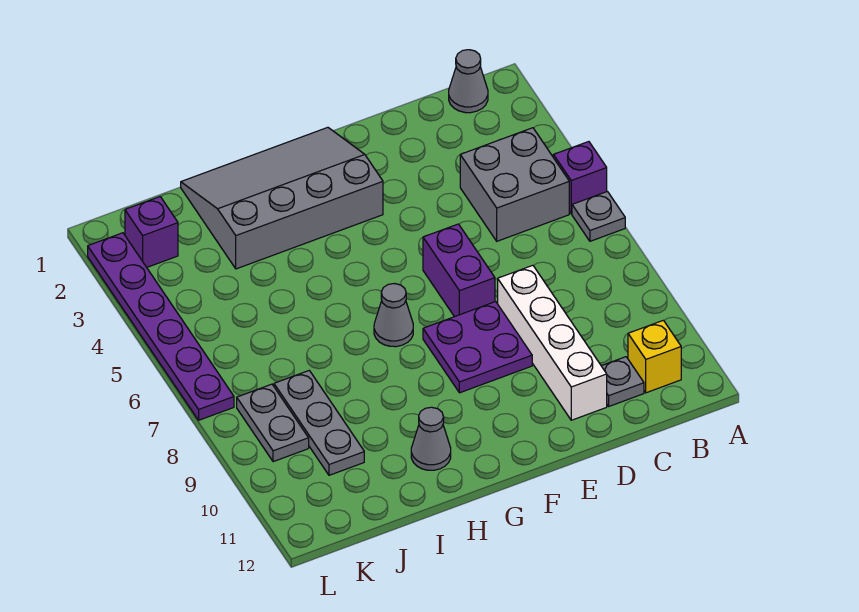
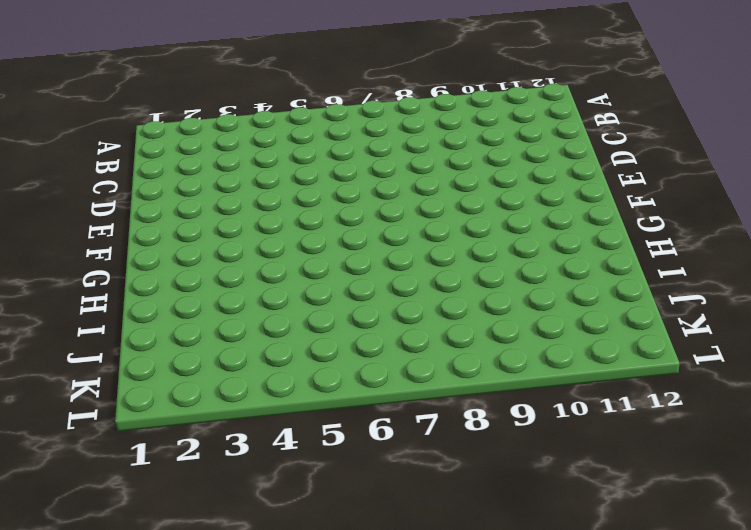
none -> purple brick A5 level 1
none -> grey plate A6 level 1
none -> grey cone B1 level 1

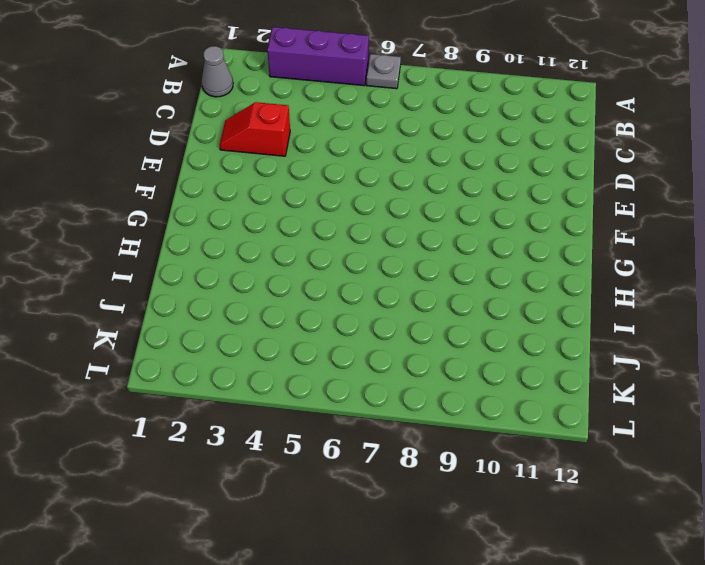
purple brick A3:A5 level 1 -> purple brick A5 level 1
red slope D2:D3 level 1 top 3 -> none
none -> grey brick B4:C5 level 1
none -> yellow brick B11 level 1
none -> grey plate C11 level 1

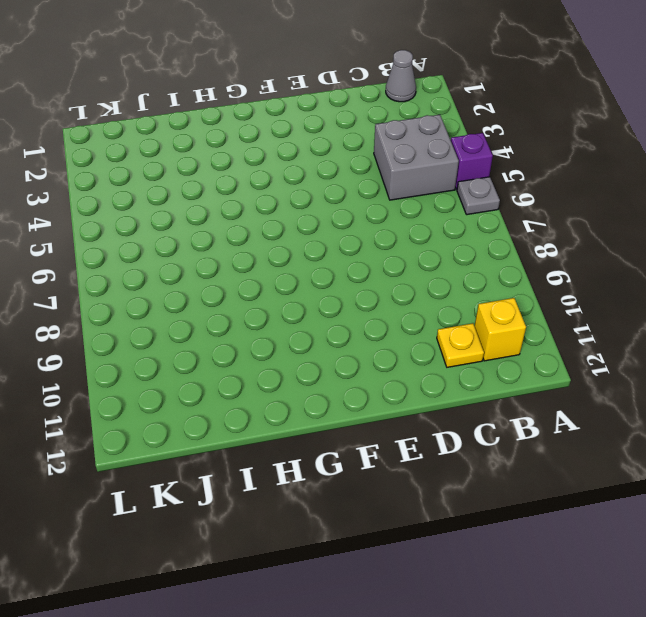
yellow plate C11 level 1 -> grey plate C11 level 1
none -> white brick D8:D11 level 1
none -> purple brick E6:E7 level 1
none -> purple plate E8:F9 level 1

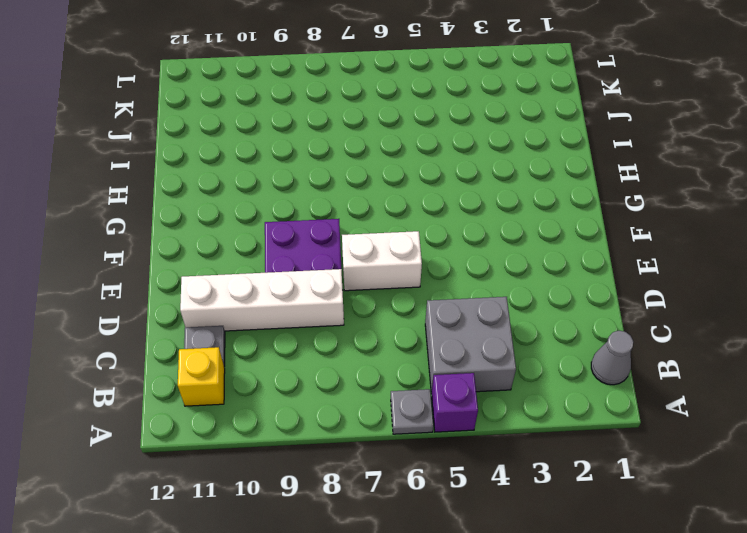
white brick E6:E7 level 1 -> purple brick E6:E7 level 1
none -> grey slope F1:I3 level 1 top 3
none -> grey cone G7 level 1
none -> grey cone H11 level 1

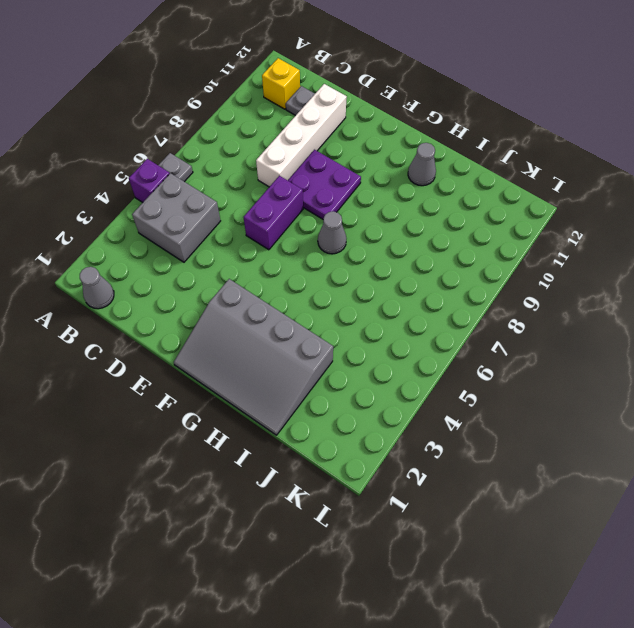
none -> grey plate J8:J10 level 1
none -> purple brick K2 level 1
none -> grey plate K8:K9 level 1

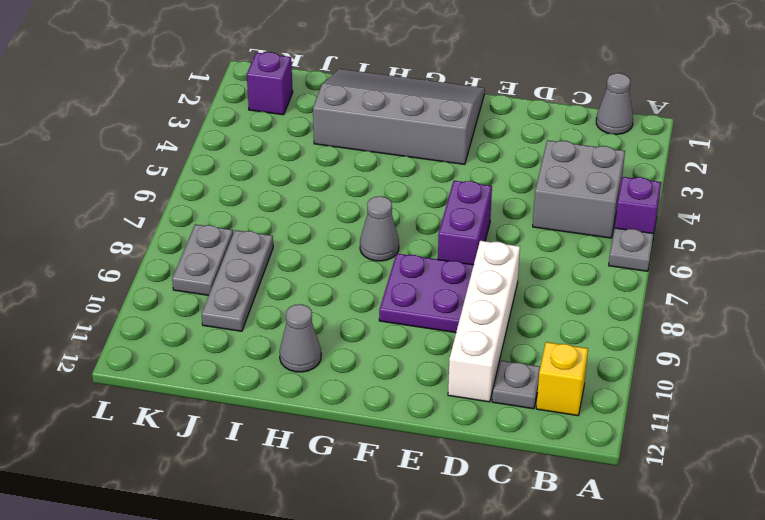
none -> purple plate L2:L7 level 1

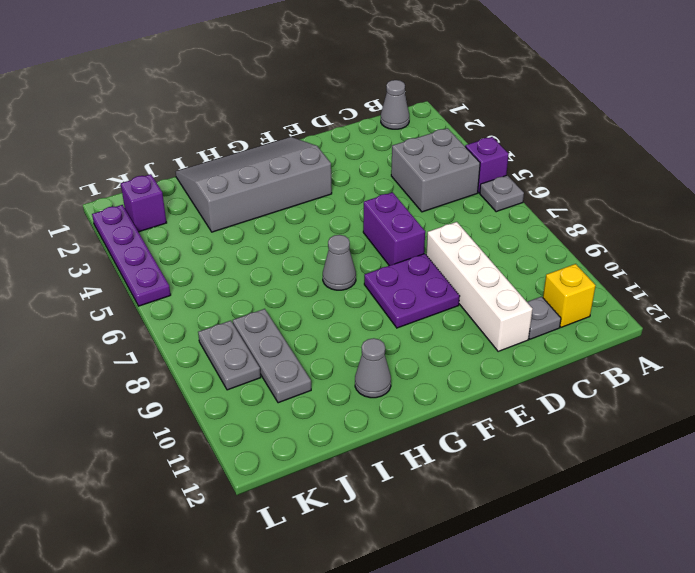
purple plate L2:L5 level 1 -> purple plate L2:L7 level 1

